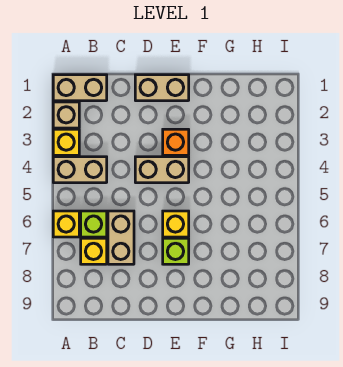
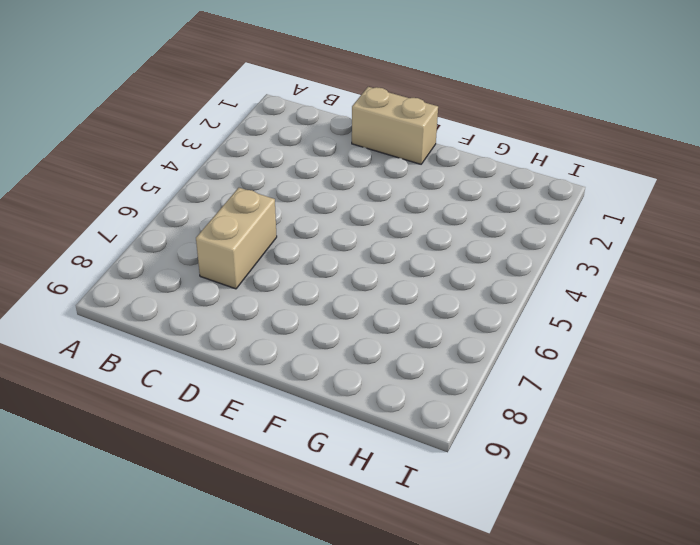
none -> tan brick A1:B1 level 1
none -> tan brick A2 level 1
none -> yellow brick A3 level 1

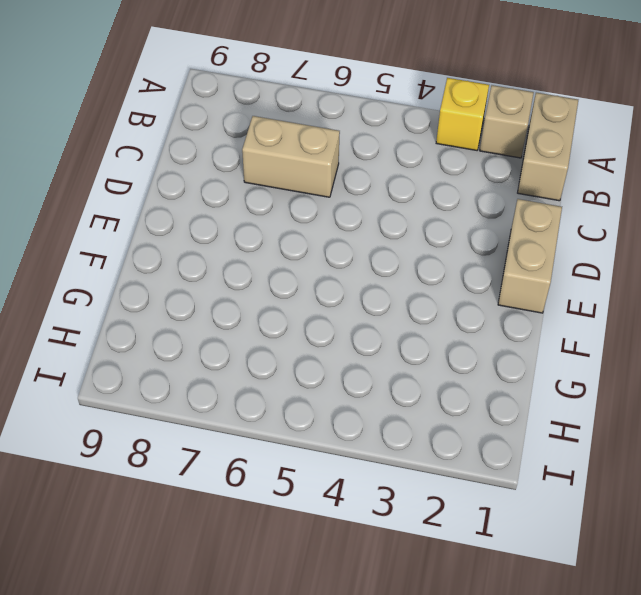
none -> tan brick A4:B4 level 1
none -> yellow brick A6 level 1
none -> lime brick B6 level 1

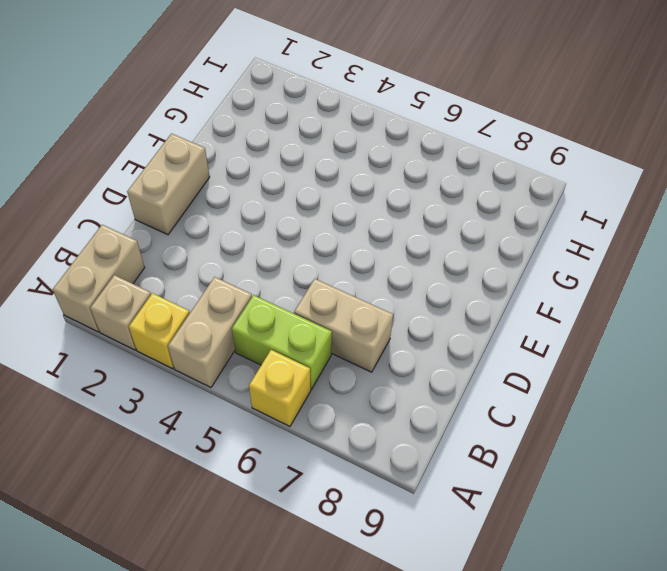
lime brick B5:B6 level 1 -> lime brick B6 level 1
none -> yellow brick B7 level 1
none -> tan brick D4:E4 level 1
none -> orange brick E3 level 1

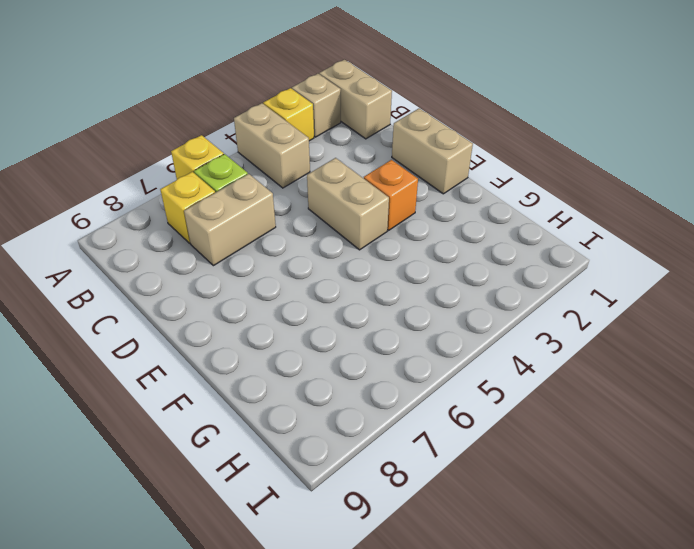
none -> yellow brick E6 level 1
none -> lime brick E7 level 1

